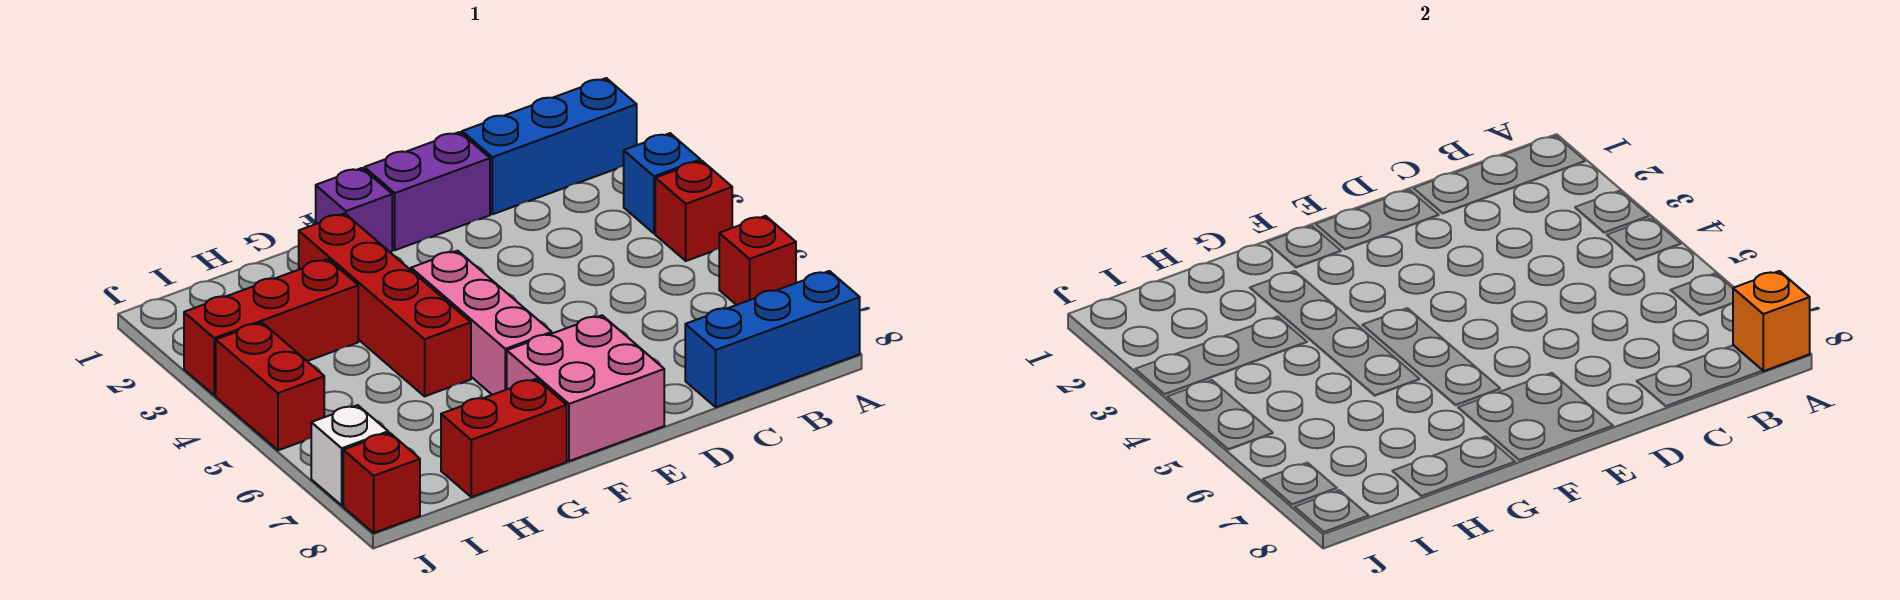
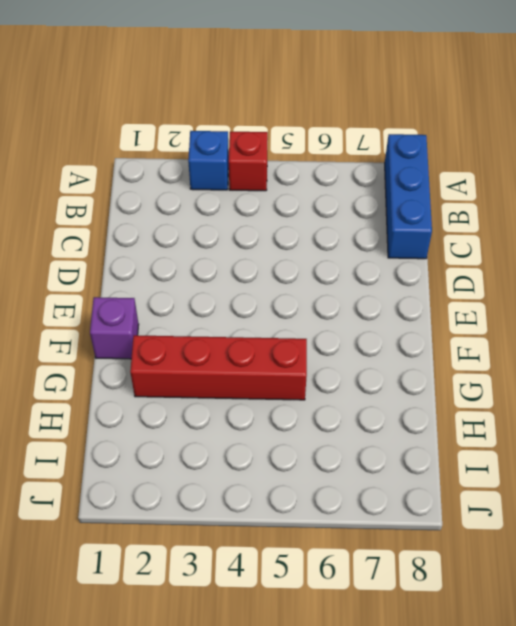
none -> blue brick A1:C1 level 1
none -> red brick A6 level 1
none -> purple brick D1:E1 level 1

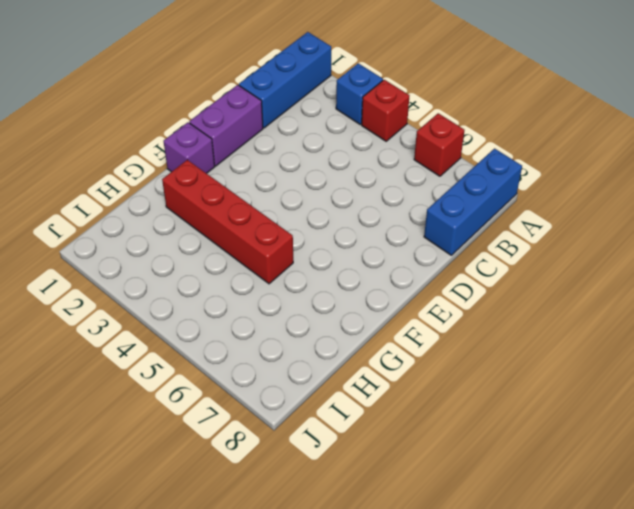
none -> pink brick E7:F8 level 1
none -> pink brick F4:F6 level 1
none -> red brick G8:H8 level 1

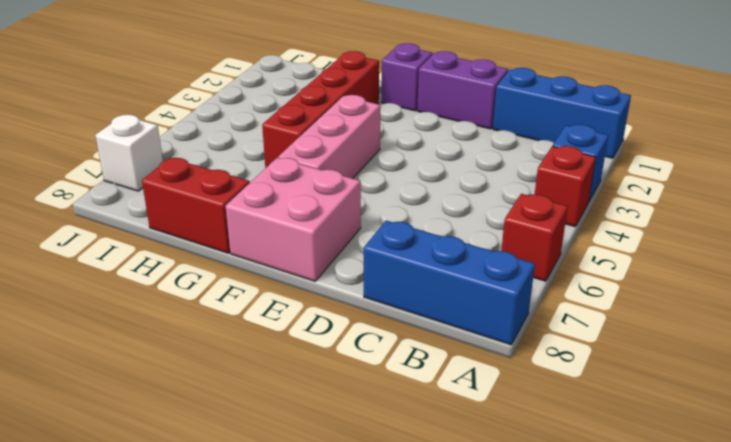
none -> red brick H3:J3 level 1
none -> red brick J4:J5 level 1
none -> red brick J8 level 1

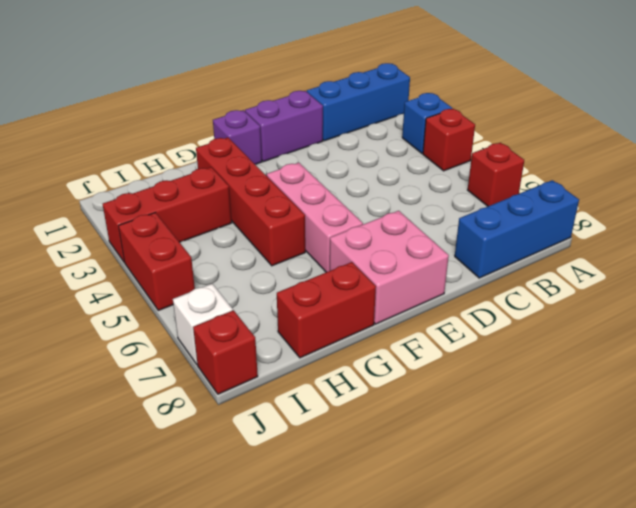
none -> orange brick A8 level 2

